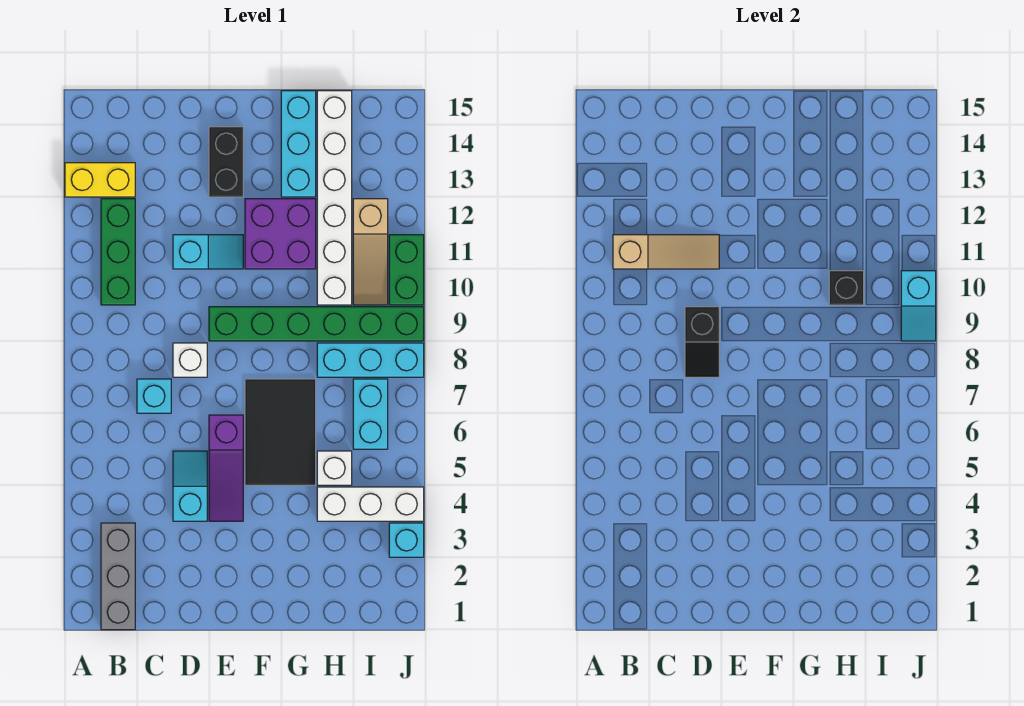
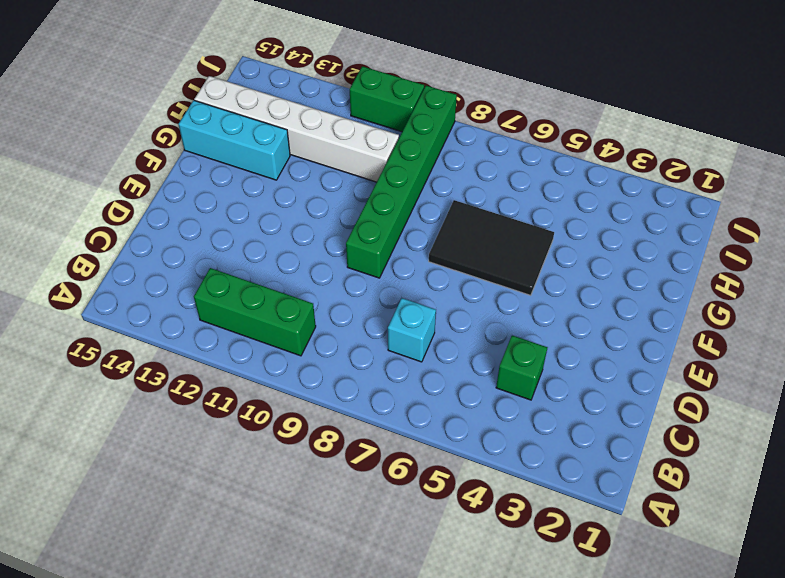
green brick C4 level 1 -> none
none -> yellow brick A13:B13 level 1
none -> grey brick B1:B3 level 1
none -> cyan slope D4:D5 level 1 top 4

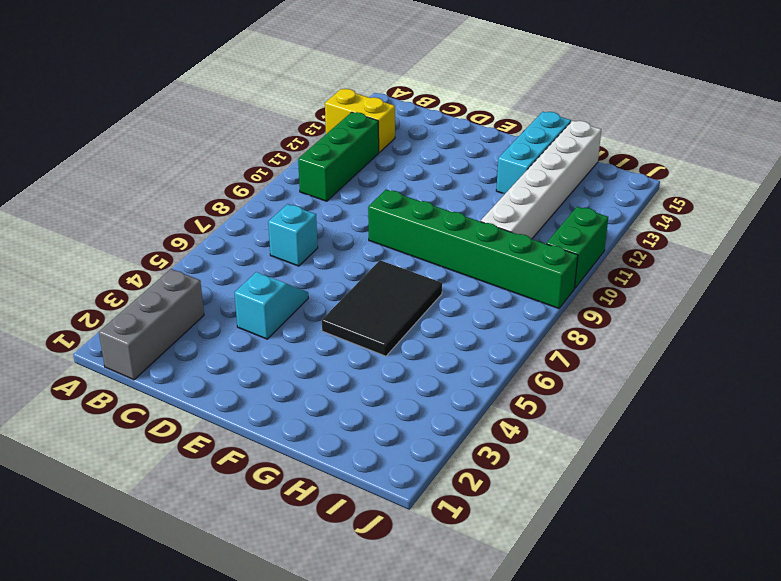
none -> white brick D8 level 1
none -> cyan slope D11:E11 level 1 top D
none -> purple slope E4:E6 level 1 top 6

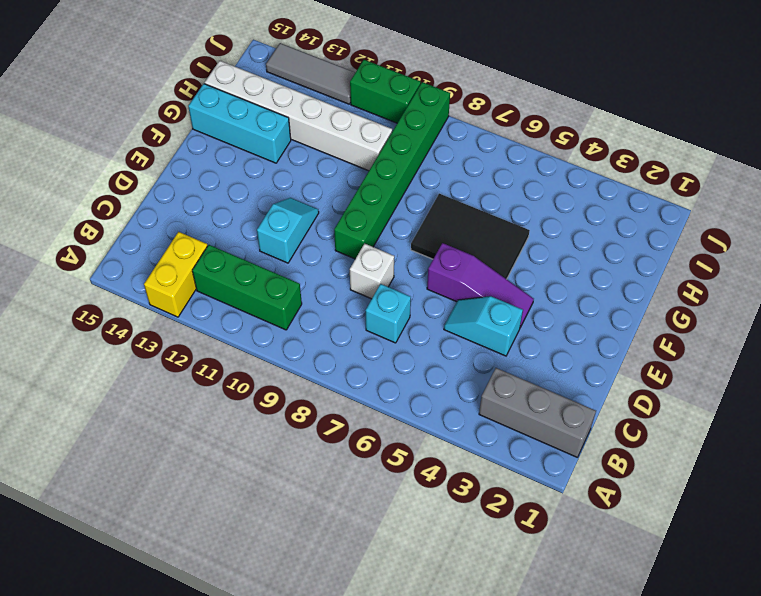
grey tile J12:J14 level 1 -> none
none -> black brick E13:E14 level 1
none -> purple brick F11:G12 level 1
none -> white brick H4:J4 level 1

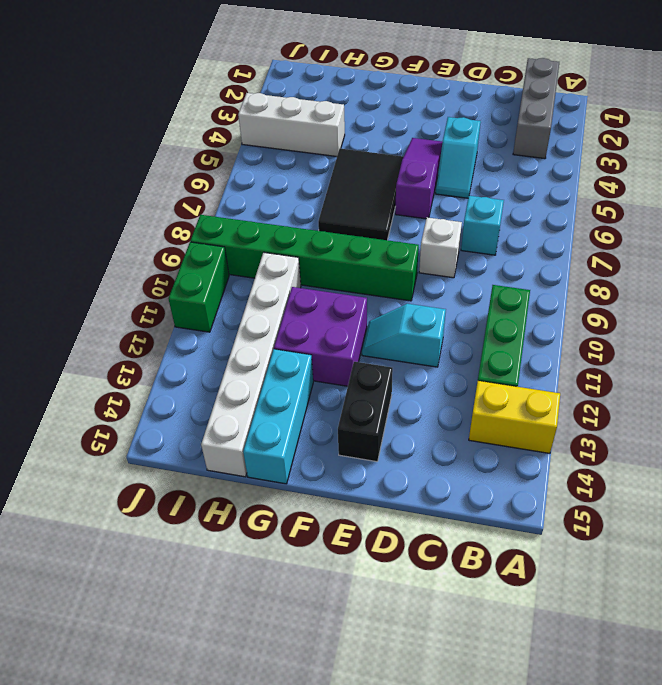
none -> white brick H5 level 1
none -> cyan brick H8:J8 level 1
none -> cyan brick I6:I7 level 1

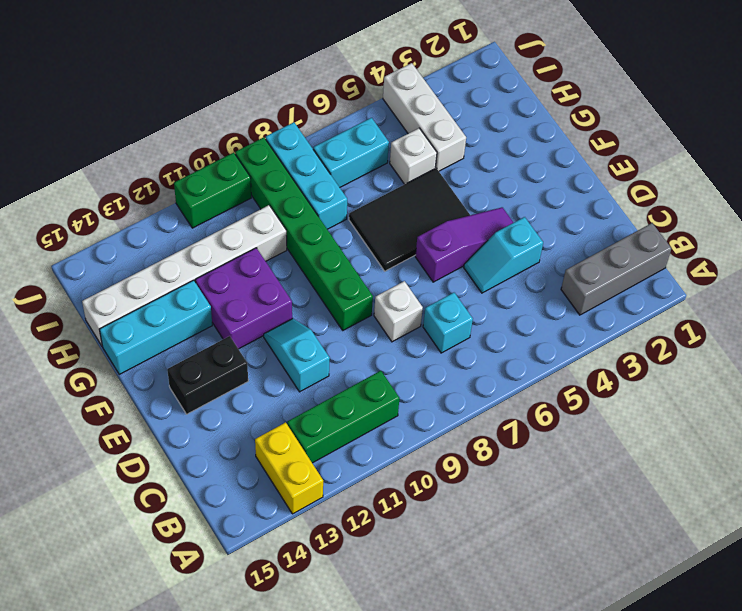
none -> tan slope I10:I12 level 1 top 12
none -> cyan brick J3 level 1
none -> tan slope B11:D11 level 2 top B

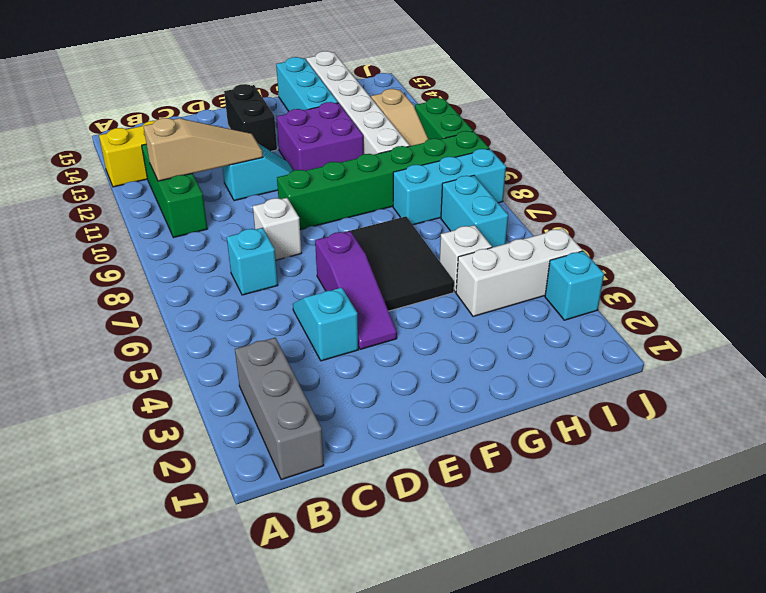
none -> black slope D8:D9 level 2 top 9
none -> black brick H10 level 2
none -> cyan slope J9:J10 level 2 top 10

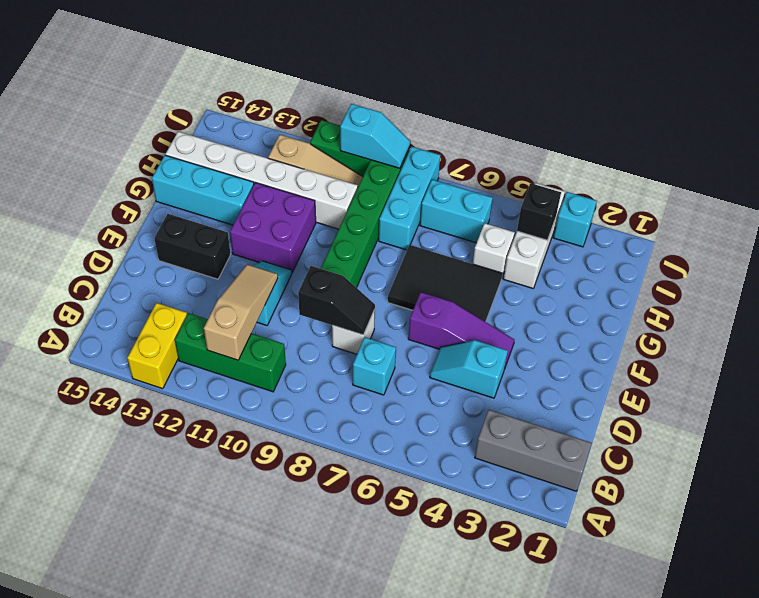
black brick I4 level 2 -> black brick H10 level 2

